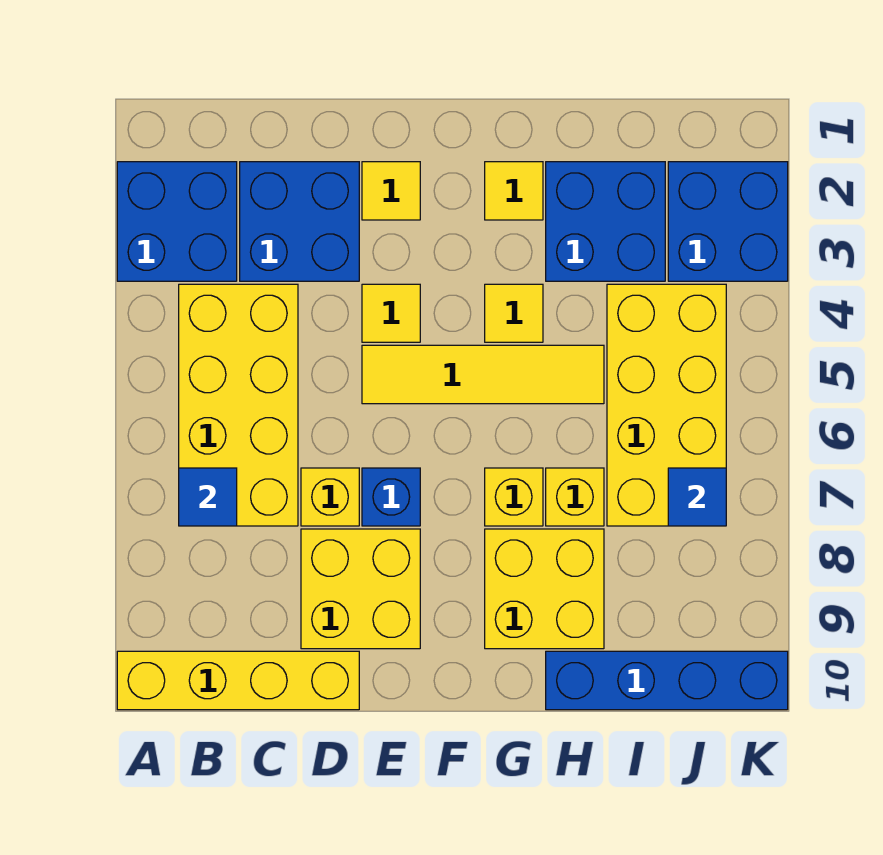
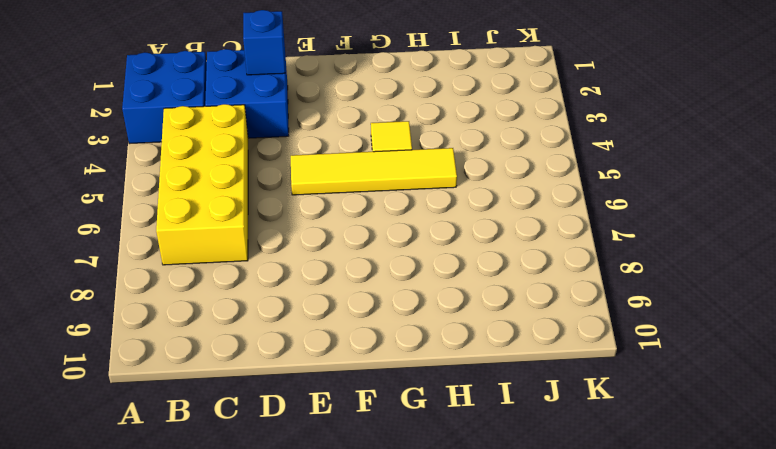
blue brick D2 level 2 -> blue brick E7 level 1
none -> yellow brick A10:D10 level 1
none -> yellow brick D7 level 1
none -> yellow brick D8:E9 level 1

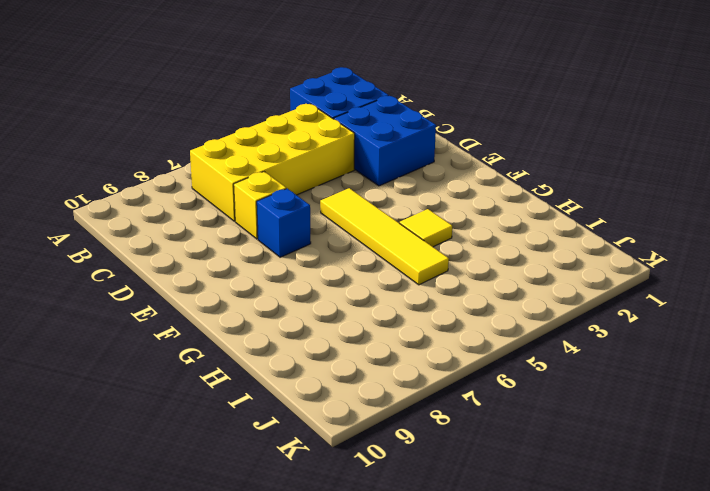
none -> yellow brick A10:D10 level 1
none -> yellow brick D8:E9 level 1
none -> yellow tile E2 level 1

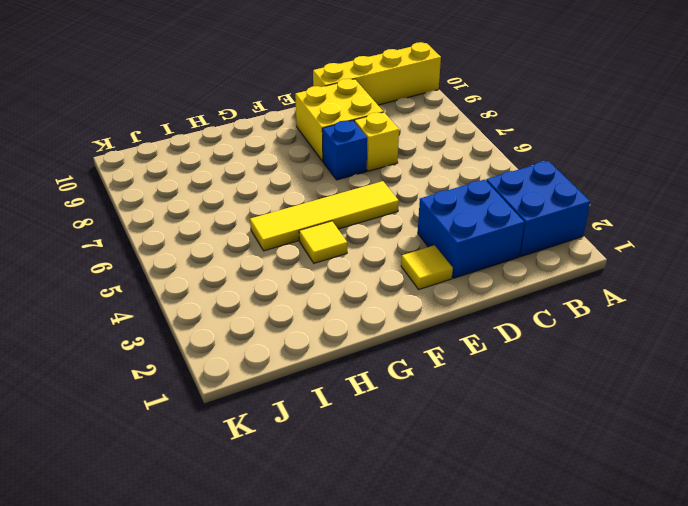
none -> yellow brick B4:C7 level 1
none -> yellow tile E4 level 1
none -> yellow tile G2 level 1

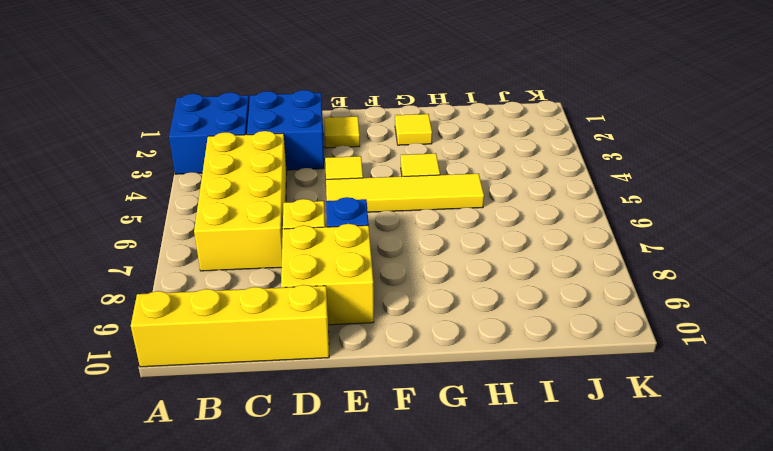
none -> yellow brick G7 level 1
none -> yellow brick G8:H9 level 1
none -> blue brick H2:I3 level 1

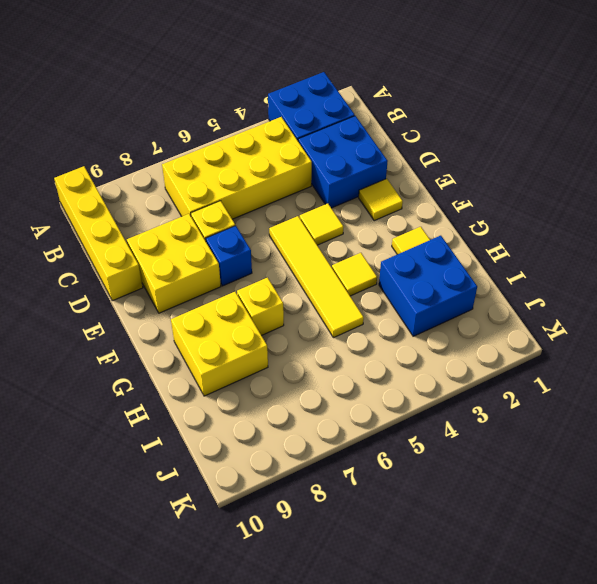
none -> yellow brick H7 level 1
none -> blue brick H10:K10 level 1
none -> yellow brick I4:J7 level 1

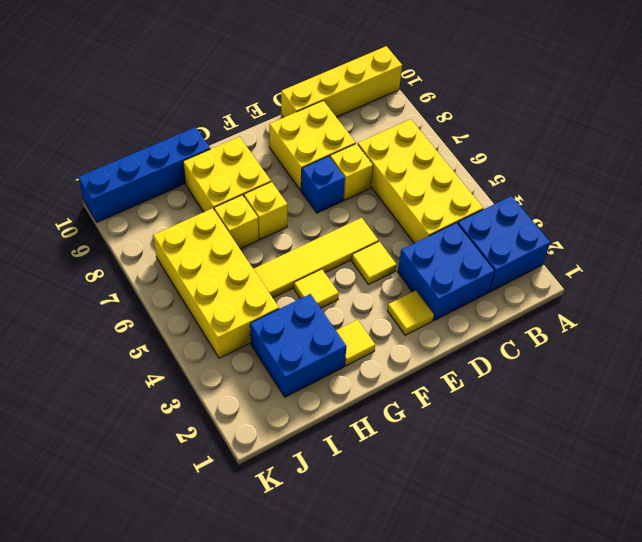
none -> blue brick J2:K3 level 1
none -> blue tile B7 level 2
none -> blue tile J7 level 2

